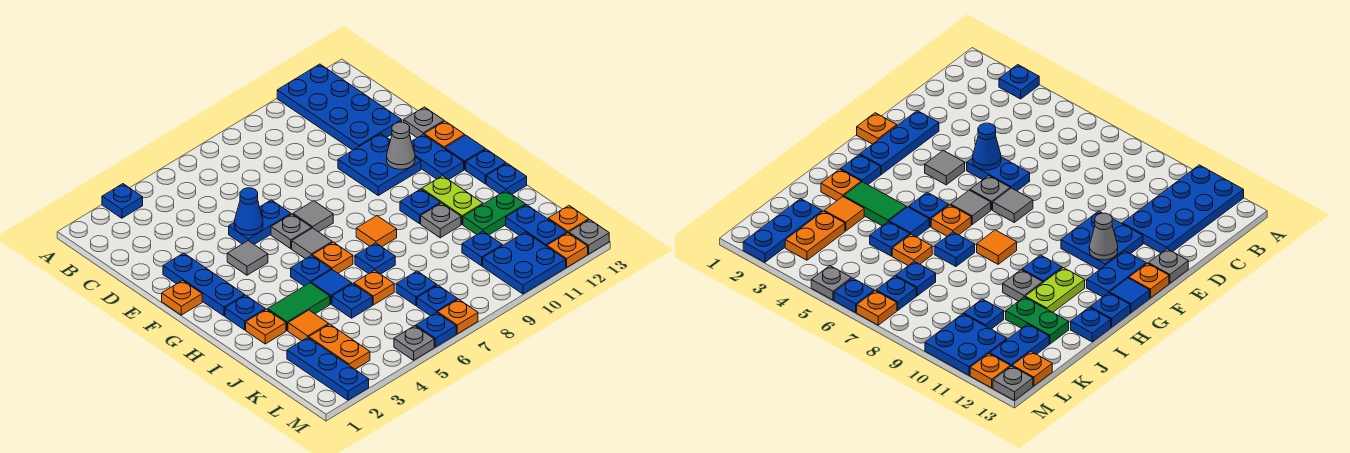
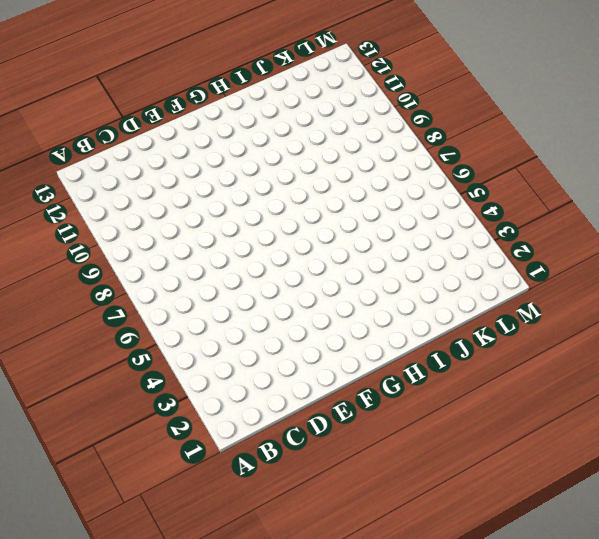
none -> blue plate A3 level 1
none -> blue plate A11:D12 level 1
none -> blue plate E2:G2 level 1
none -> blue plate E5:E6 level 1

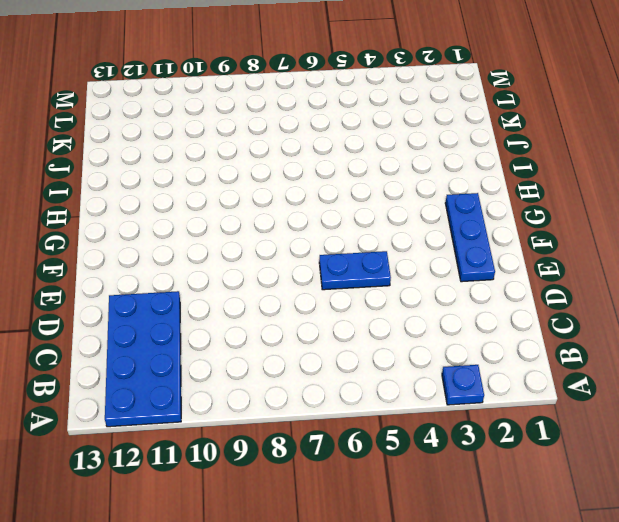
none -> blue plate E10:F11 level 1
none -> grey plate E13 level 1
none -> orange plate F1 level 1
none -> grey tile F4 level 1

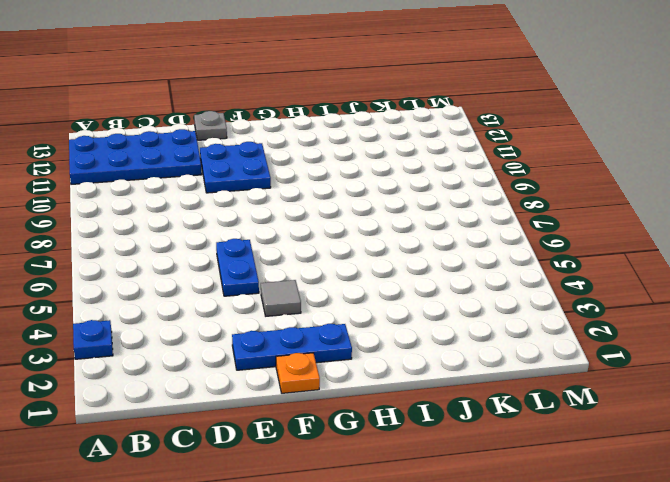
none -> grey plate F6 level 1
none -> grey tile F7 level 1
none -> blue plate F12:G12 level 1
none -> orange plate F13 level 1

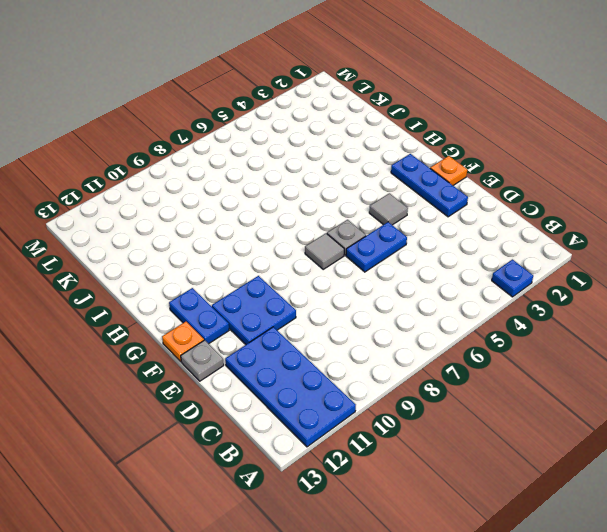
none -> grey tile G6 level 1
none -> blue tile G13 level 1
none -> blue plate H2 level 1
none -> blue plate H5 level 1

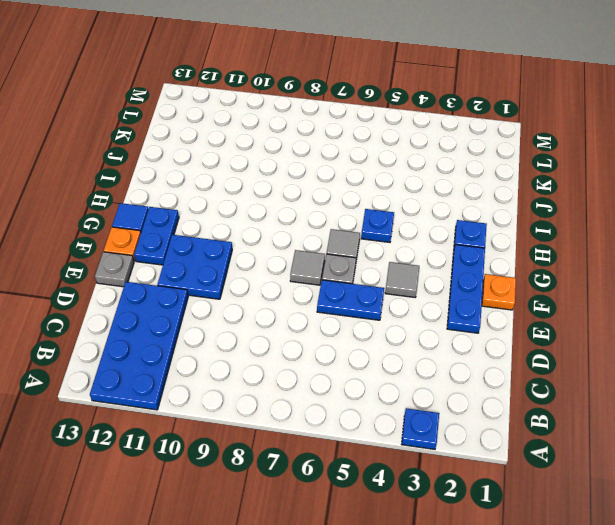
none -> orange plate H6 level 1
none -> orange tile H8 level 1
none -> blue plate H10 level 1
none -> lime plate H11:I11 level 1

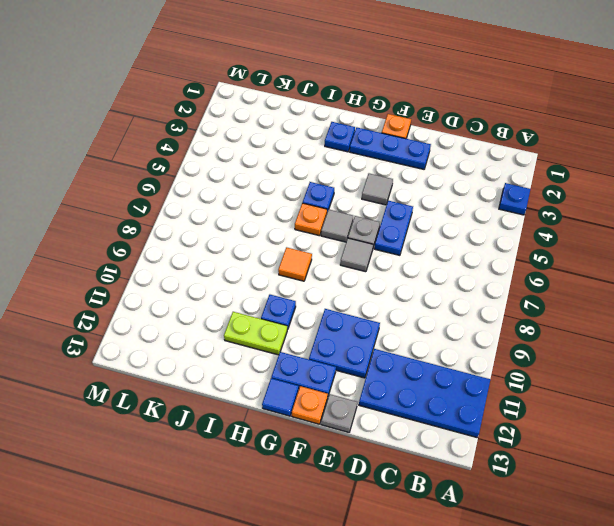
none -> blue plate H13 level 1
none -> orange plate I2 level 1
none -> green tile I3:I4 level 1
none -> blue tile I5 level 1

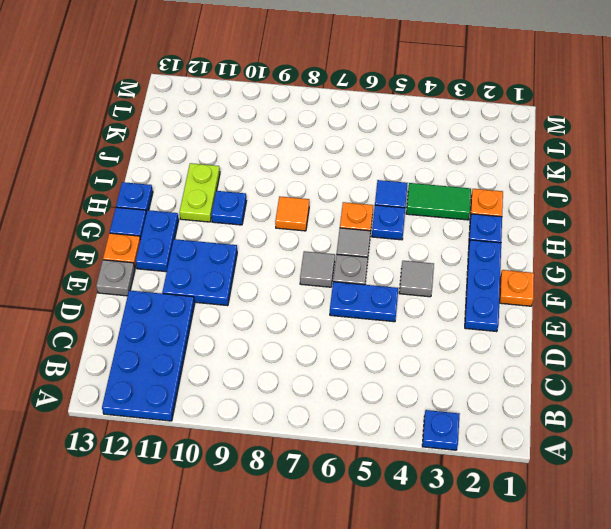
none -> blue plate I7 level 1
none -> grey plate I10 level 1
none -> blue plate I13 level 1
none -> orange tile J3 level 1

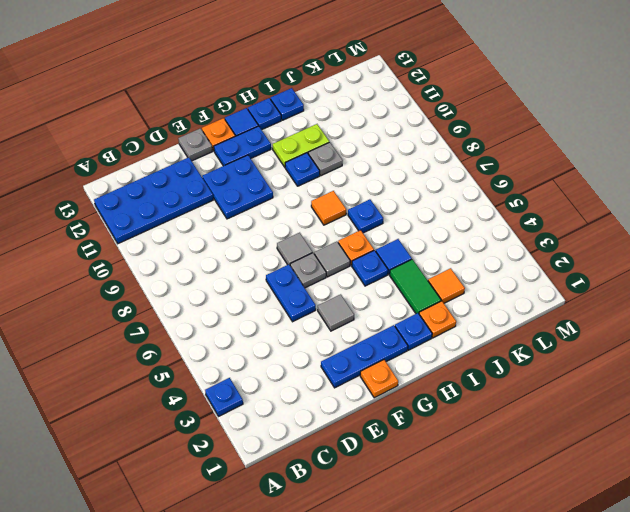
none -> blue plate J5 level 1
none -> orange plate J6 level 1
none -> green plate J11:J12 level 1
none -> blue plate K2:M2 level 1

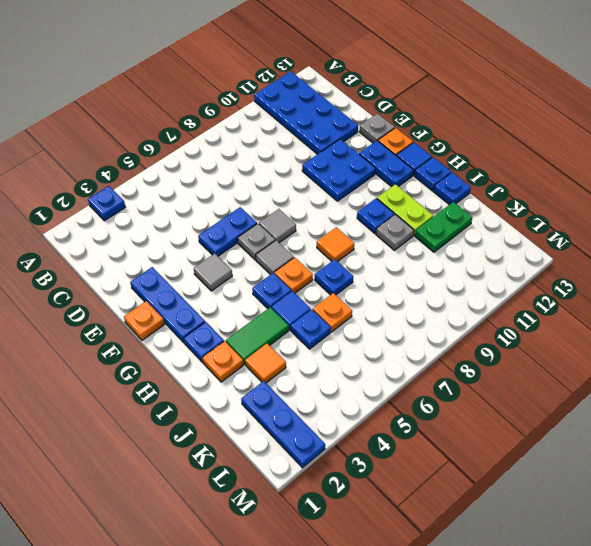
none -> orange plate K3:L3 level 1
none -> blue plate K7 level 1
none -> blue plate K10 level 1
none -> blue plate K12:L12 level 1

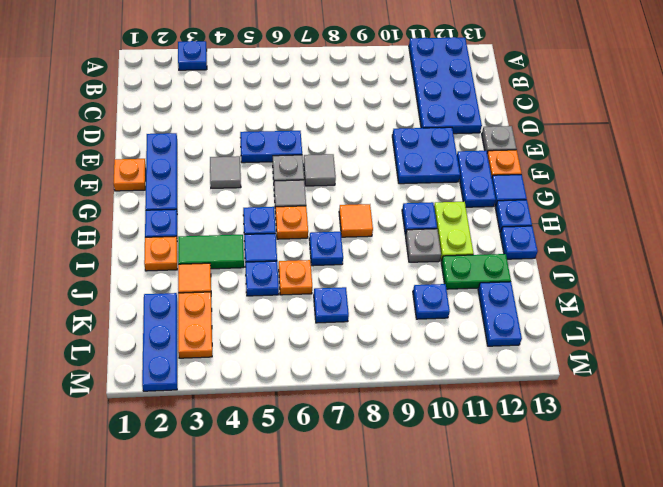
none -> blue plate L7 level 1
none -> blue plate L10:M11 level 1
none -> orange plate L13 level 1
none -> grey plate M5 level 1

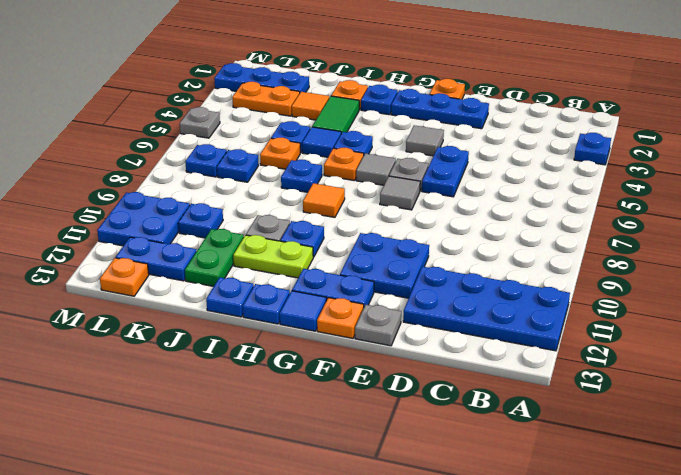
none -> blue plate M6 level 1
none -> orange plate M7 level 1
none -> orange plate M12 level 1
none -> grey plate M13 level 1

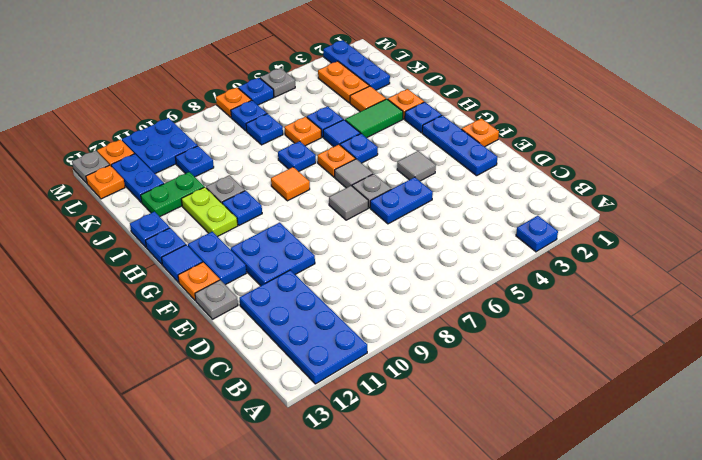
none -> blue cone E5 level 2
none -> grey cone F11 level 2

